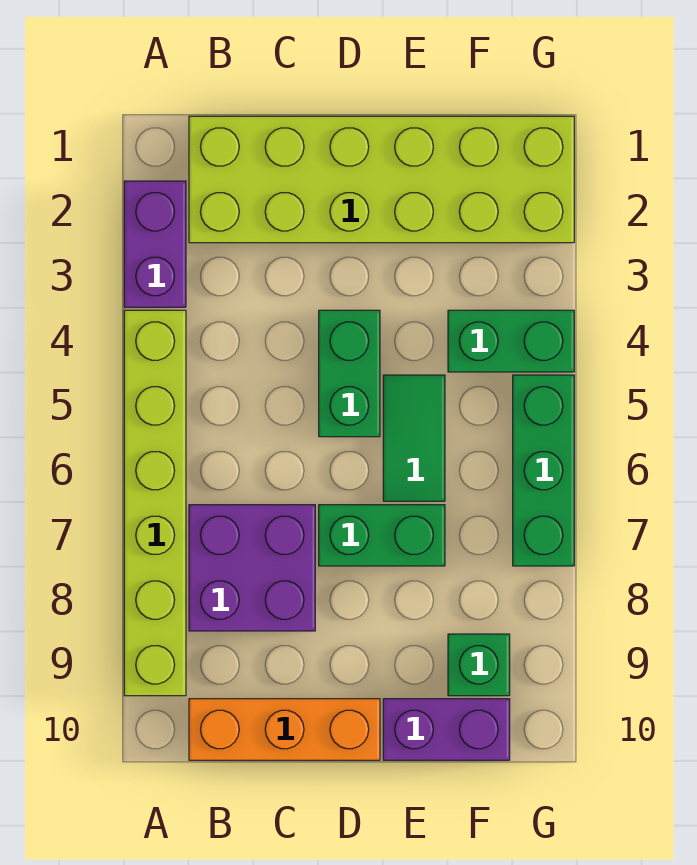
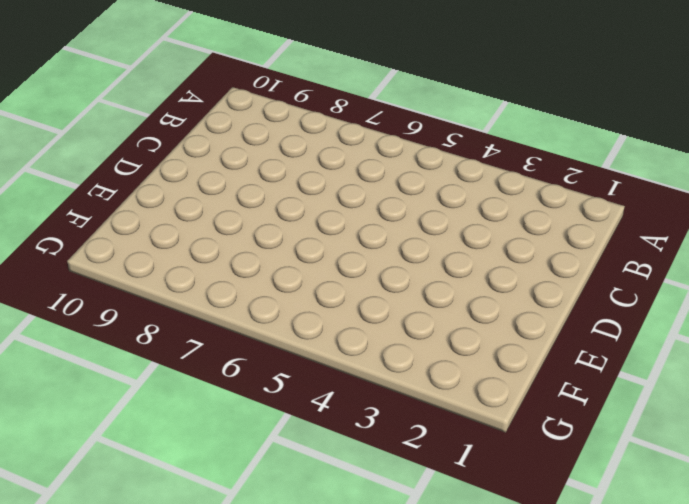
none -> purple brick A2:A3 level 1
none -> lime brick A4:A9 level 1
none -> lime brick B1:G2 level 1

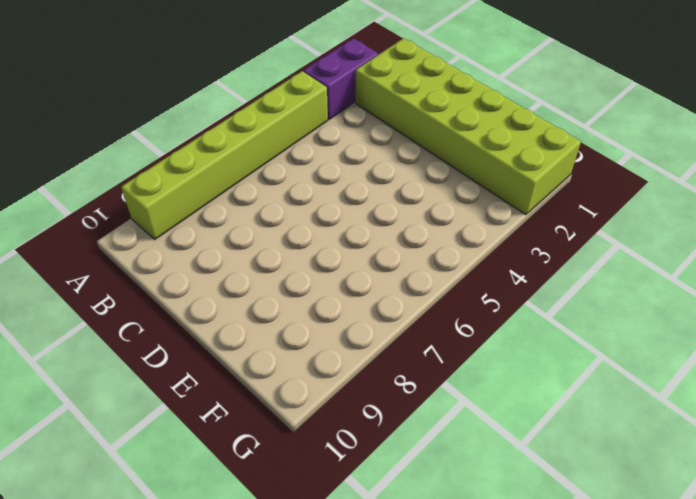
none -> purple brick B7:C8 level 1
none -> orange brick B10:D10 level 1
none -> green brick D4:D5 level 1

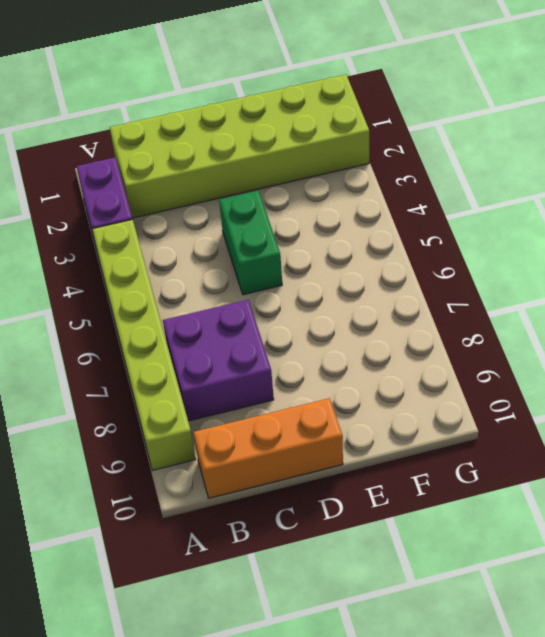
none -> green brick D7:E7 level 1
none -> green tile E5:E6 level 1
none -> purple brick E10:F10 level 1

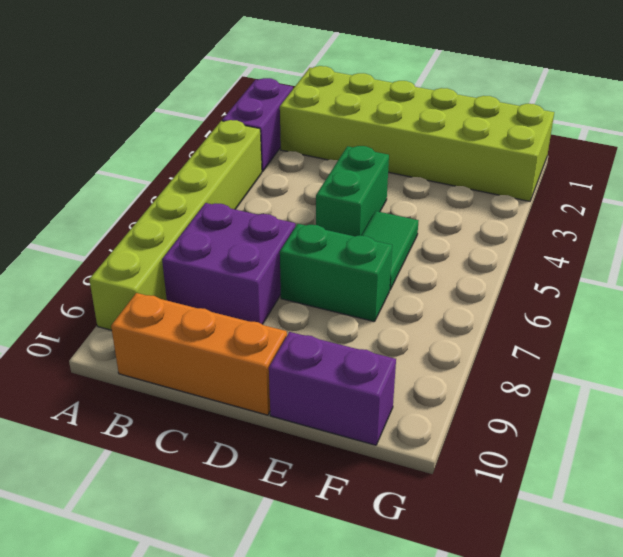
none -> green brick F4:G4 level 1
none -> green brick F9 level 1
none -> green brick G5:G7 level 1

